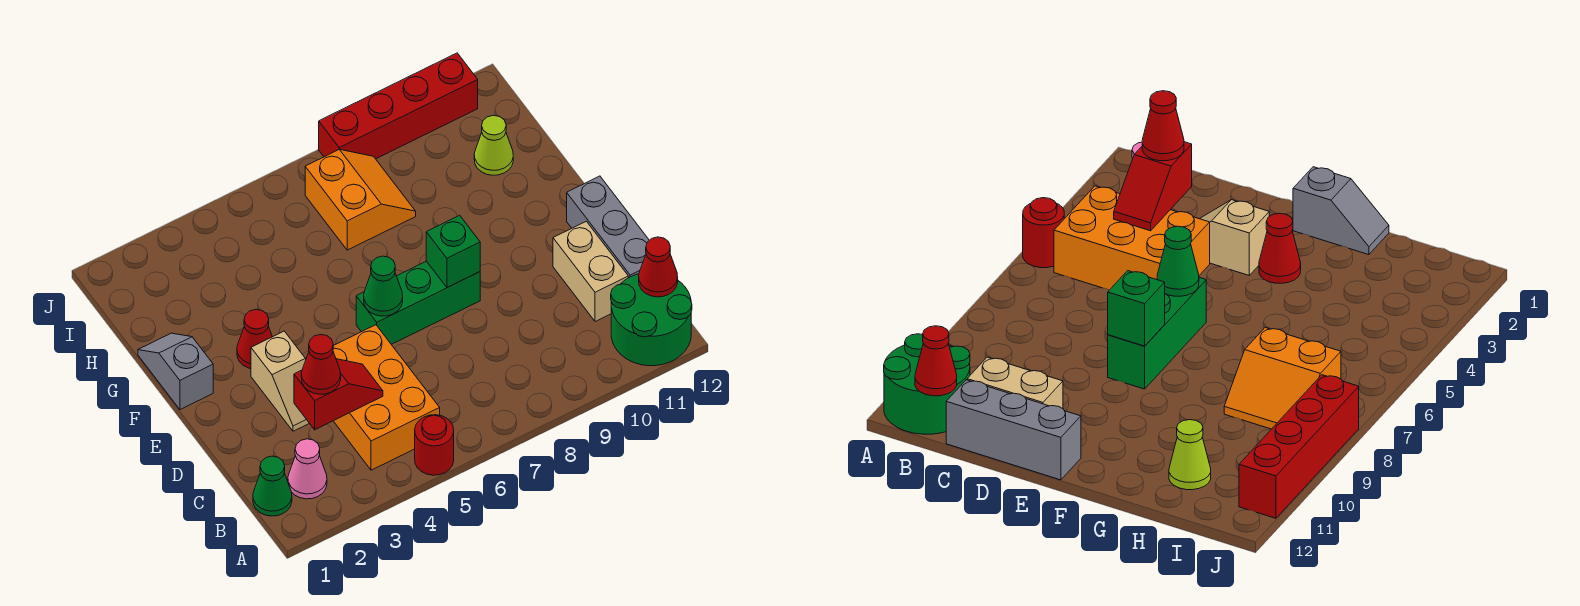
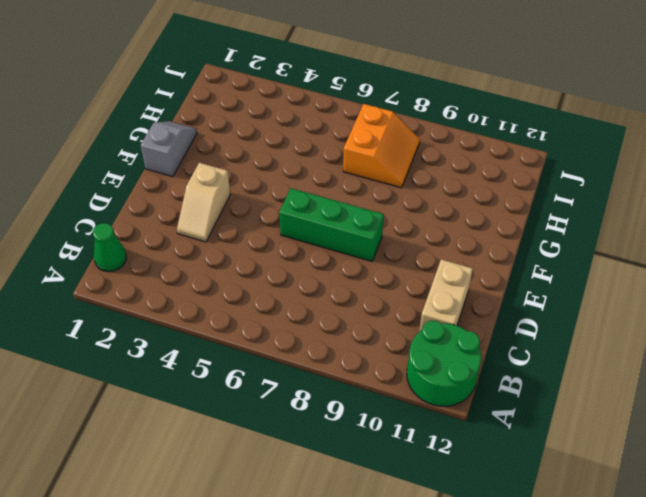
none -> red round brick A5 level 1
none -> pink cone B2 level 1
none -> orange brick B4:D5 level 1

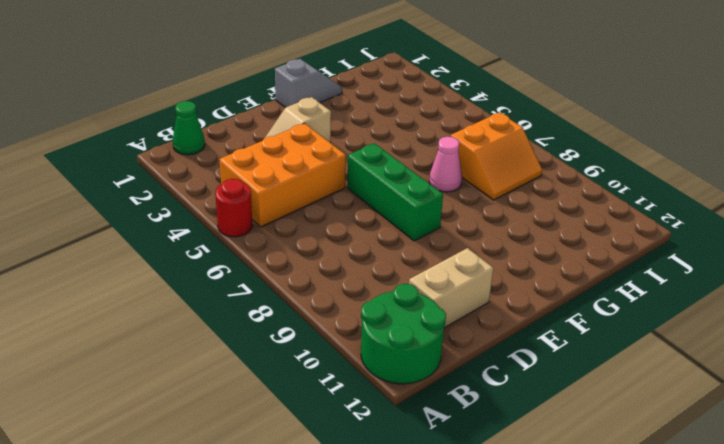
pink cone G7 level 1 -> pink cone B2 level 1
none -> grey brick C12:E12 level 1
none -> red cone F3 level 1
none -> lime cone H11 level 1

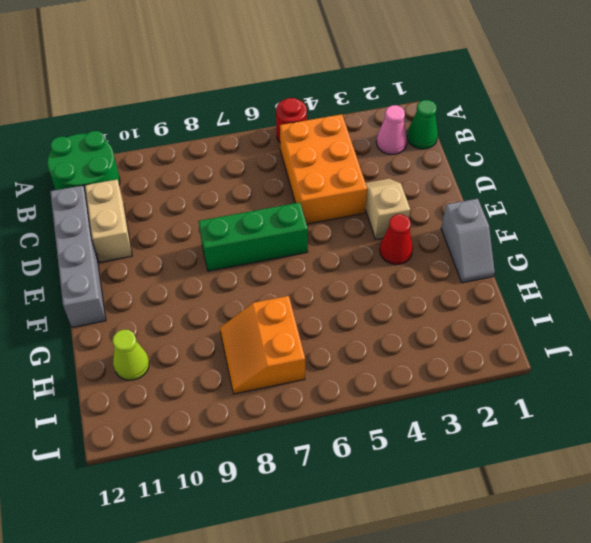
grey brick C12:F12 level 1 -> grey brick C12:E12 level 1
none -> red brick J8:J11 level 1
none -> red cone B12 level 2
none -> red slope C3:C4 level 2 top 3

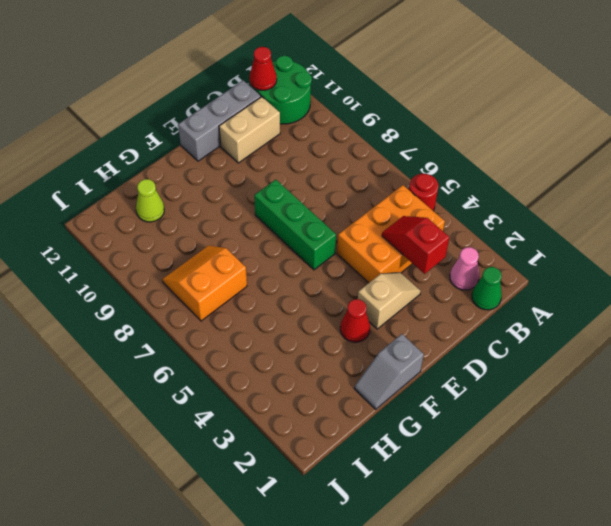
none -> red brick J8:J11 level 1
none -> green cone E6 level 2
none -> green brick E8 level 2

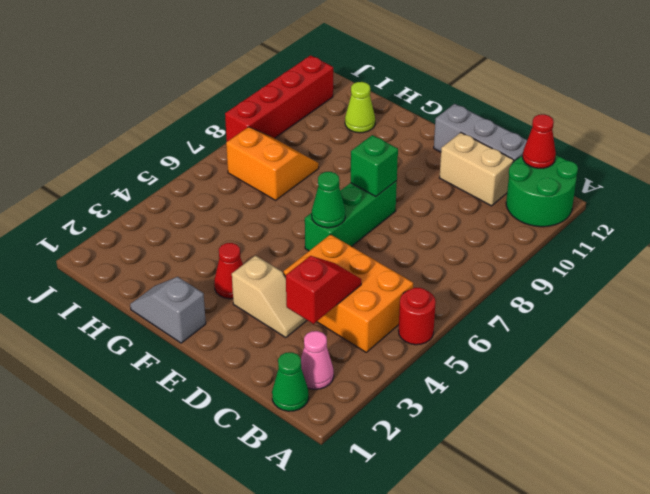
none -> red cone C3 level 3

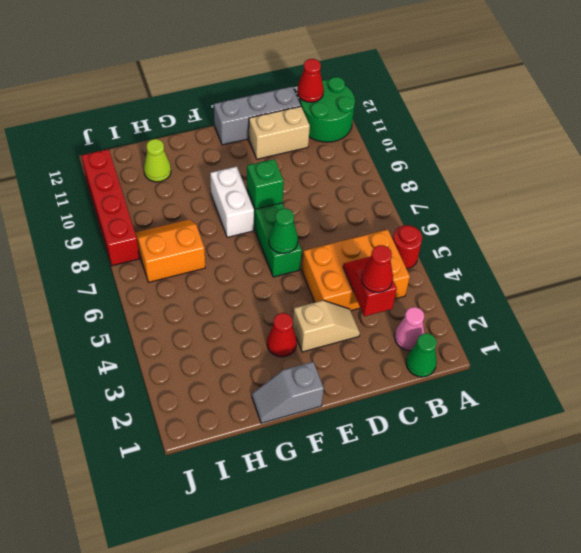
white brick F8:F9 level 1 -> none

